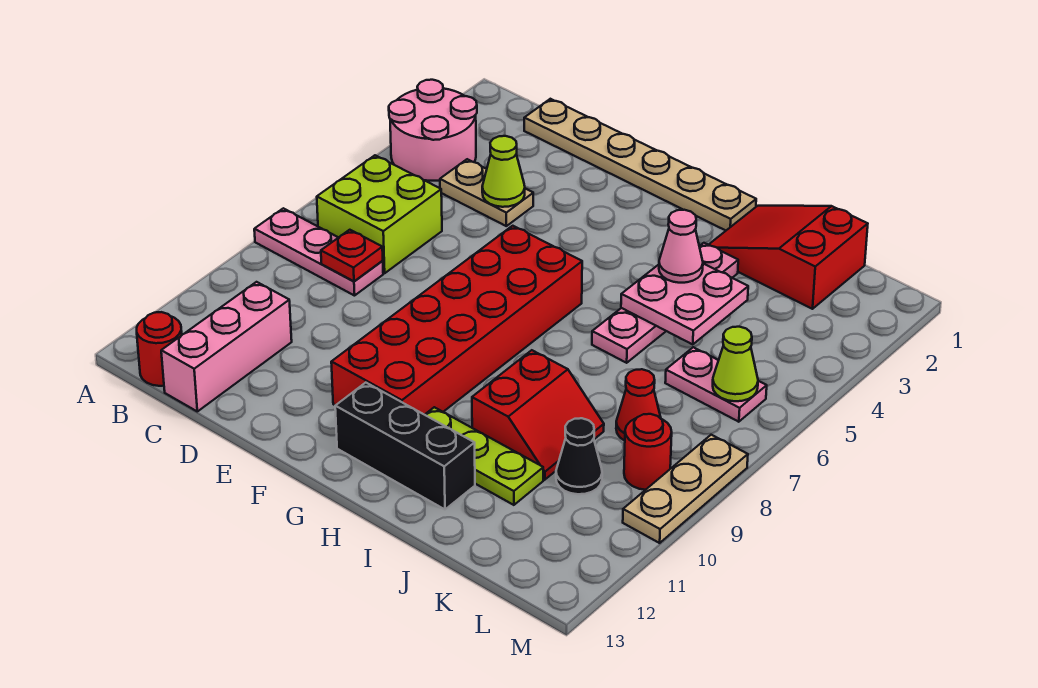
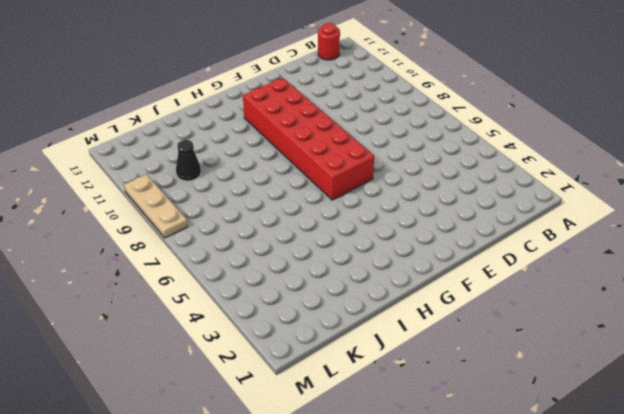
none -> pink round brick A3:B4 level 1
none -> pink plate A8:C8 level 1
none -> lime brick B6:C7 level 1

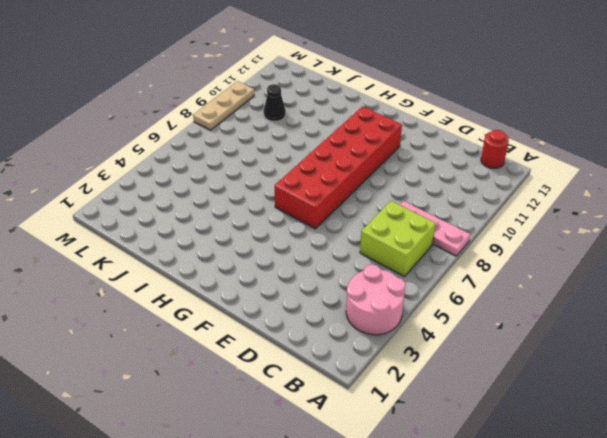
none -> tan plate C1:H1 level 1
none -> tan plate C4:D4 level 1
none -> pink brick C11:C13 level 1

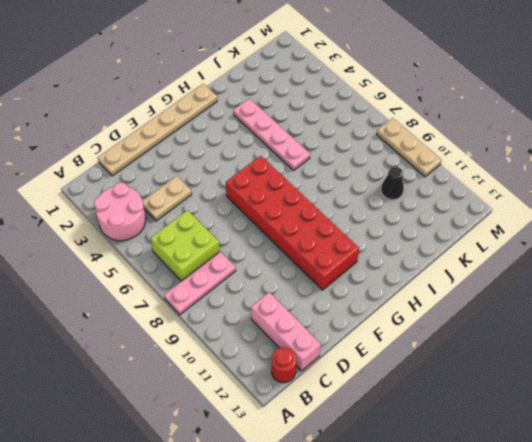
none -> black brick G12:I12 level 1
none -> lime plate H11:J11 level 1
none -> red slope I1:K2 level 1 top K

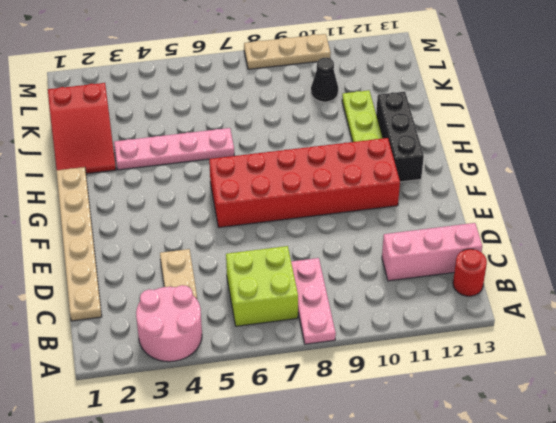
none -> red slope I9:J10 level 1 top I
none -> pink plate K6:L6 level 1
none -> red cone K8 level 1

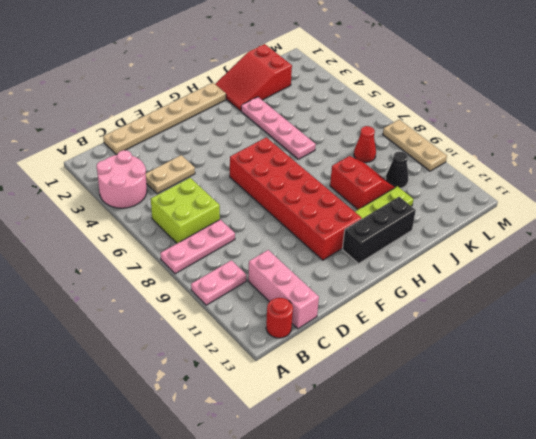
pink plate A10:B10 level 1 -> pink plate K6:L6 level 1
none -> red round brick L9 level 1
none -> red plate C8 level 2
none -> lime cone D4 level 2

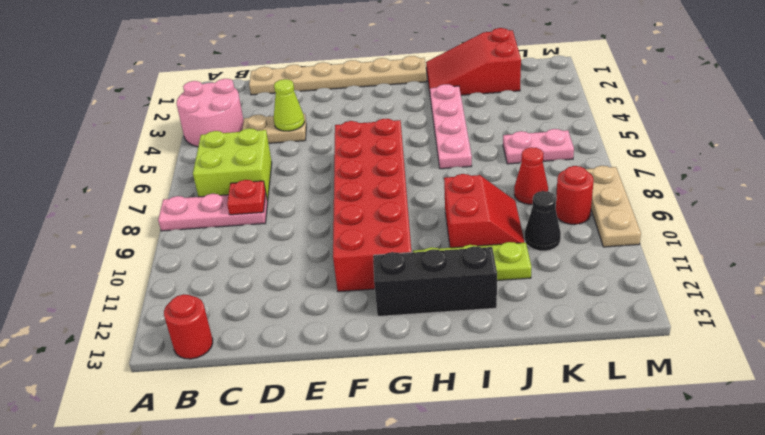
none -> pink brick C11:C13 level 1
none -> pink plate I4:J5 level 2
none -> lime cone L6 level 2

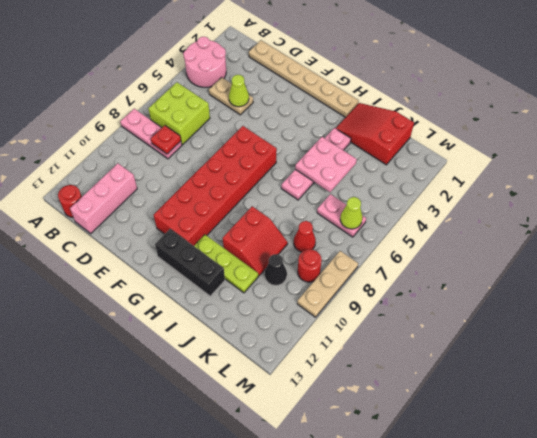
none -> pink cone I4 level 3

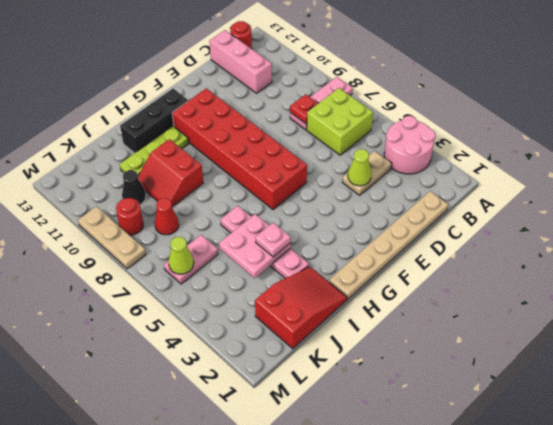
pink plate I4 level 3 -> pink cone I4 level 3

